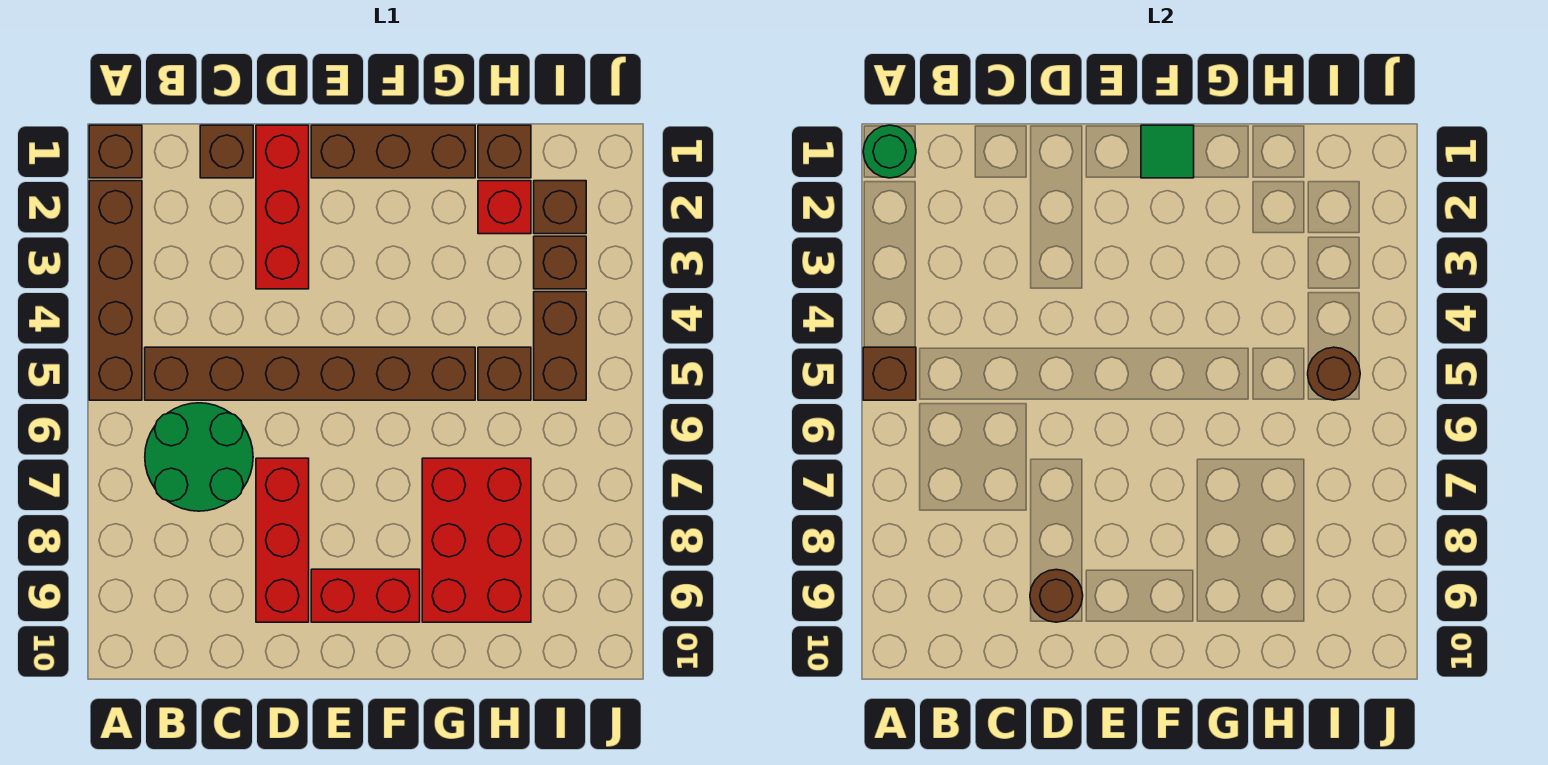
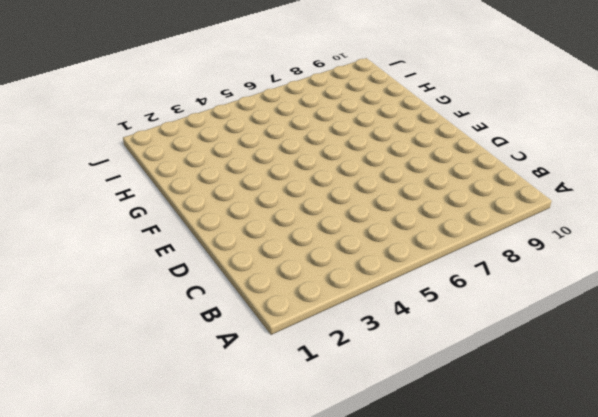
none -> brown brick A1 level 1
none -> brown brick A2:A5 level 1
none -> brown brick B5:G5 level 1

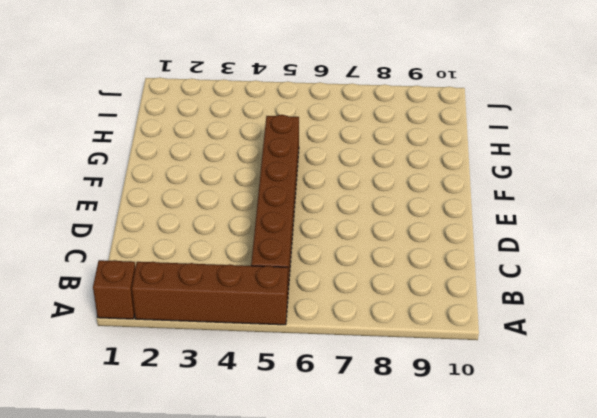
none -> green round brick B6:C7 level 1
none -> brown brick C1 level 1
none -> red brick D1:D3 level 1

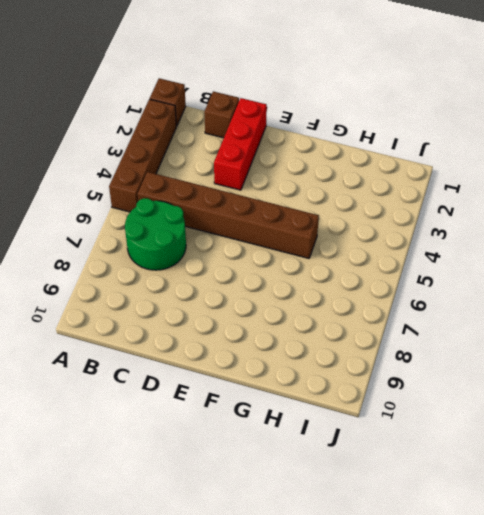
none -> red brick D7:D9 level 1
none -> brown brick E1:G1 level 1
none -> red brick E9:F9 level 1

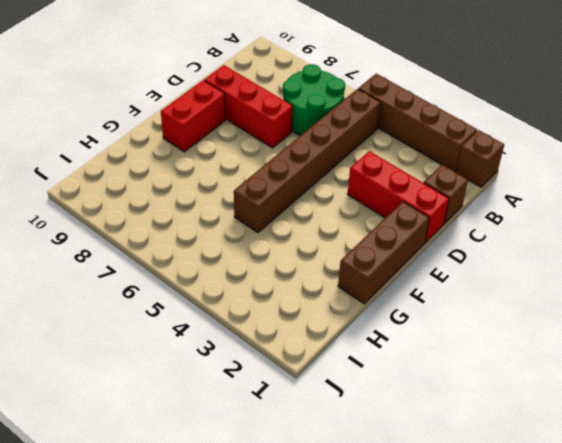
none -> red brick G7:H9 level 1
none -> brown brick H1 level 1
none -> red brick H2 level 1

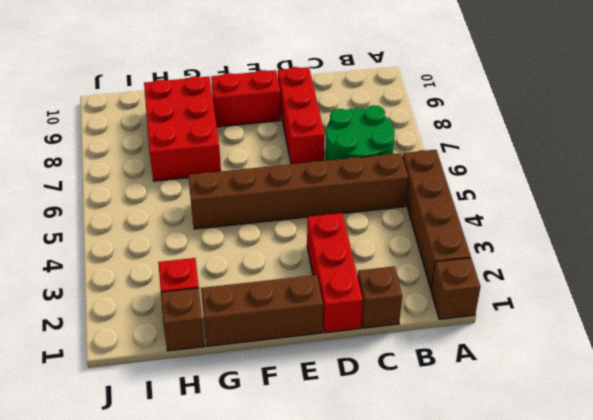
none -> brown brick H5 level 1
none -> brown brick I2 level 1
none -> brown brick I3 level 1

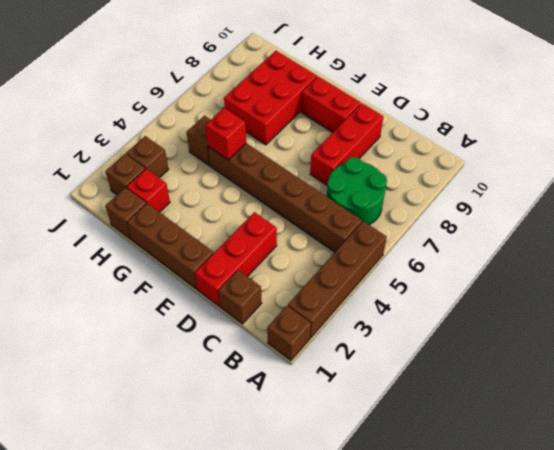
red brick G5 level 2 -> none
none -> brown brick I4:I5 level 1
none -> green round brick A1 level 2
none -> brown brick A5 level 2

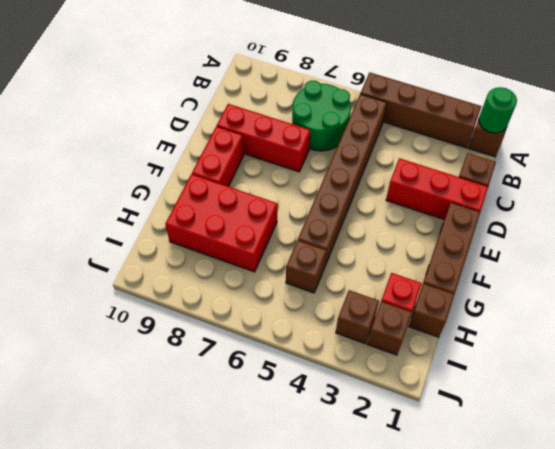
none -> brown brick I4:I5 level 1
none -> brown brick A5 level 2
none -> brown round brick D9 level 2

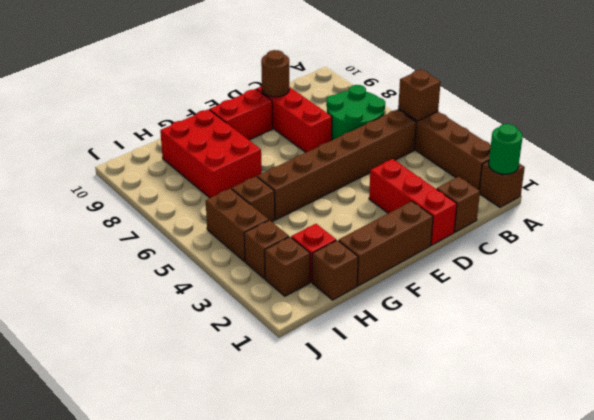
none -> green tile F1 level 2
none -> brown round brick I5 level 2

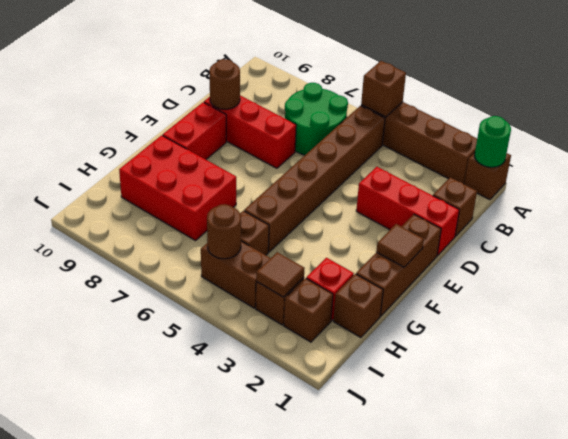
brown tile F1 level 2 -> green tile F1 level 2
brown tile I3 level 2 -> none

